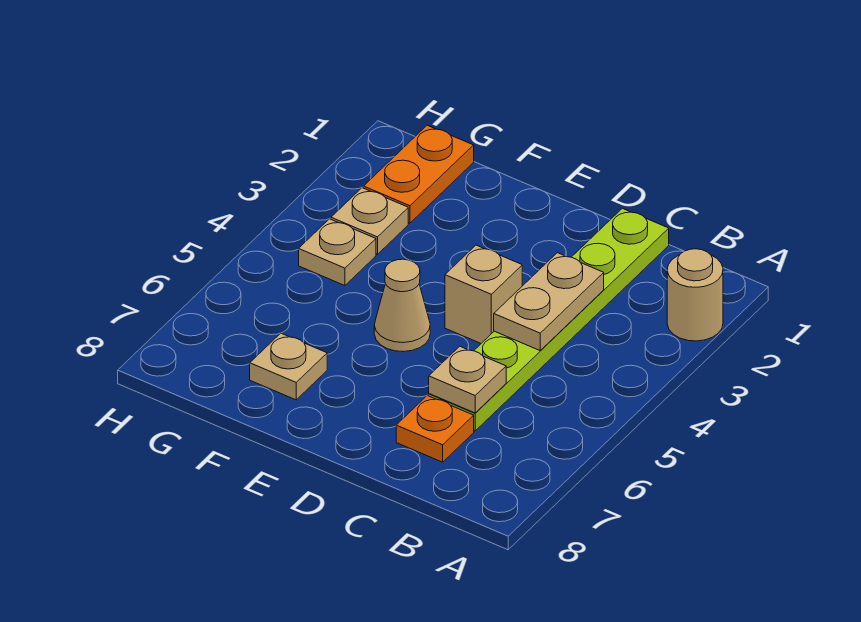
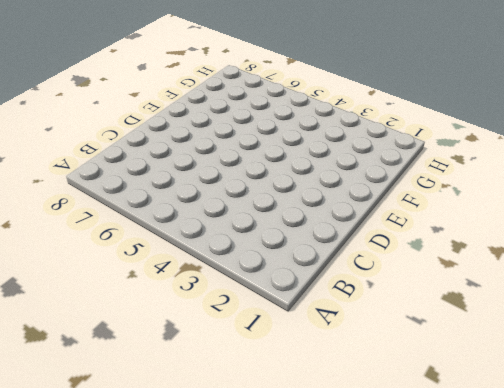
none -> tan round brick A2 level 1
none -> lime plate C1:C6 level 1

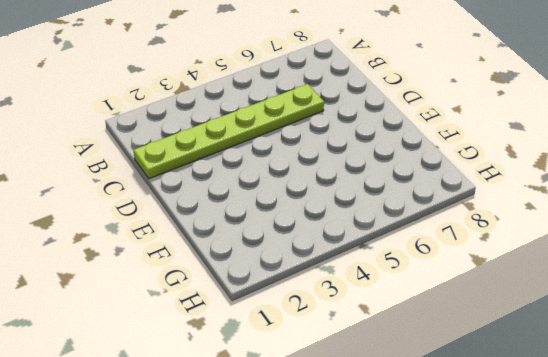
none -> tan round brick A2 level 1
none -> orange plate C7 level 1

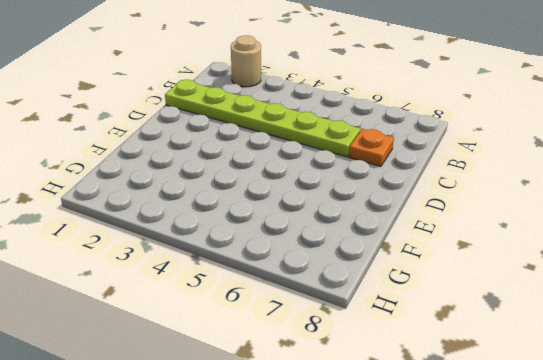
none -> tan brick D4 level 1
none -> tan cone E5 level 1

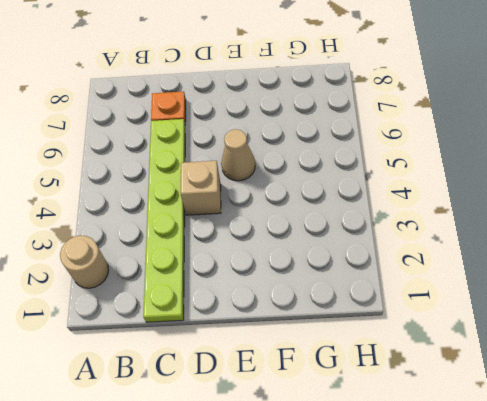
none -> tan plate F7 level 1
none -> orange plate G1:G2 level 1

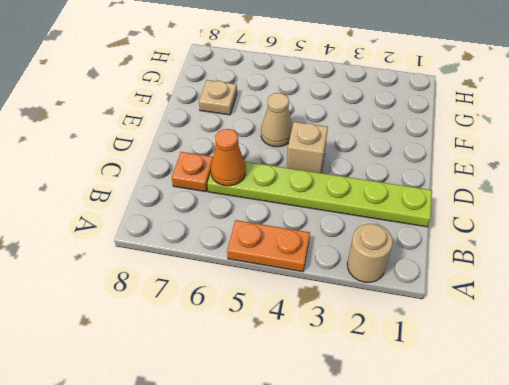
orange plate A4:A5 level 1 -> orange plate G1:G2 level 1
orange cone C6 level 2 -> tan plate C6 level 2
none -> tan plate G3 level 1
none -> tan plate G4 level 1

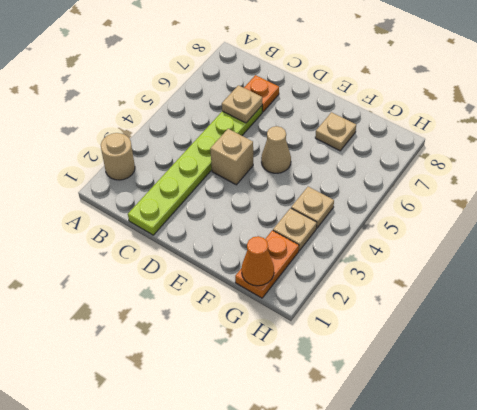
orange cone G1 level 2 -> none
none -> tan plate C3:C4 level 2

